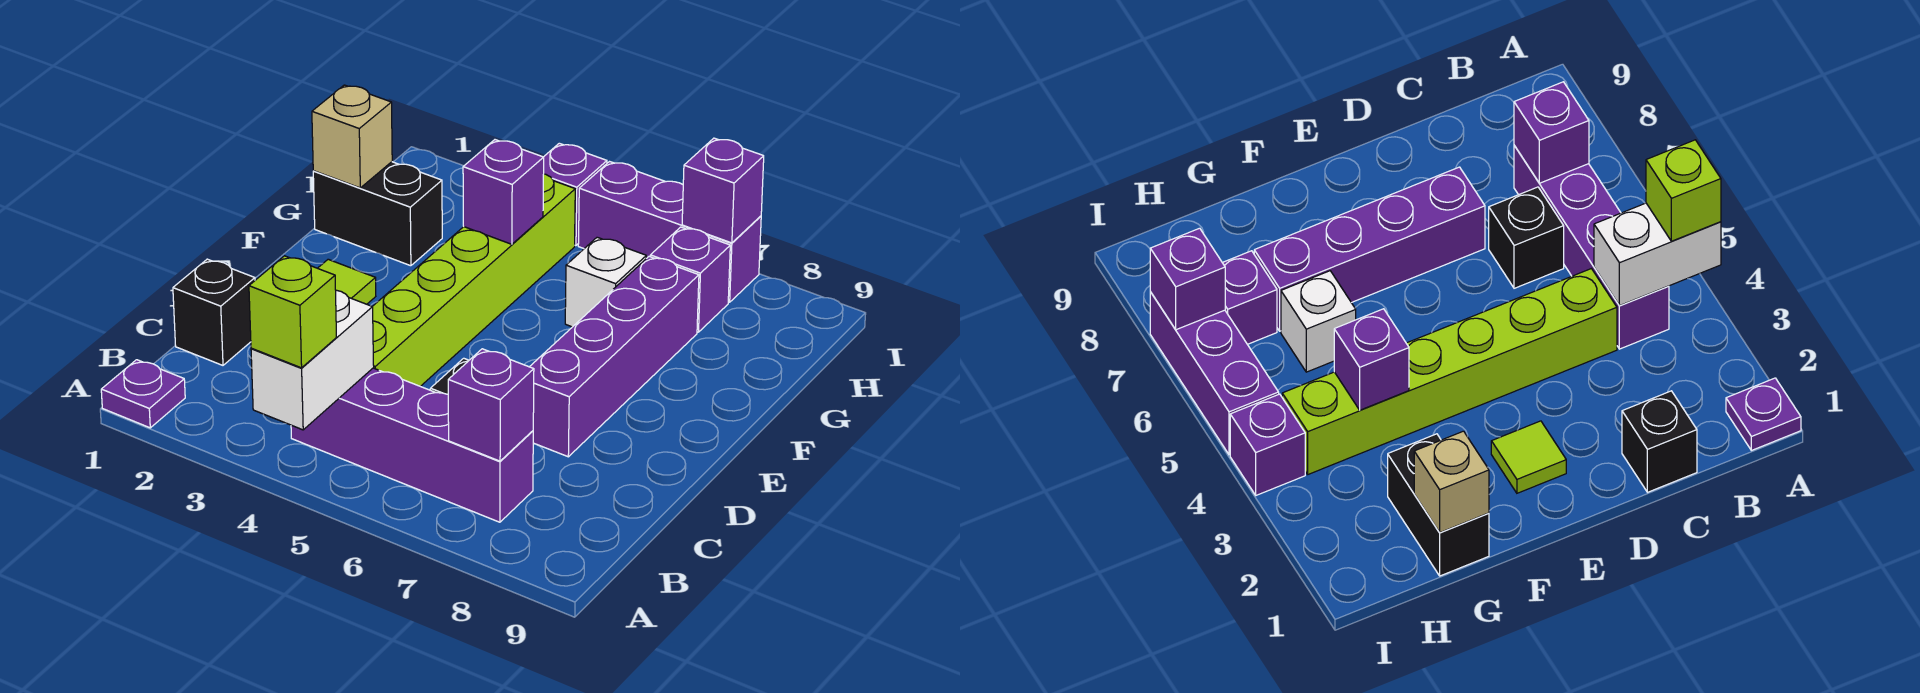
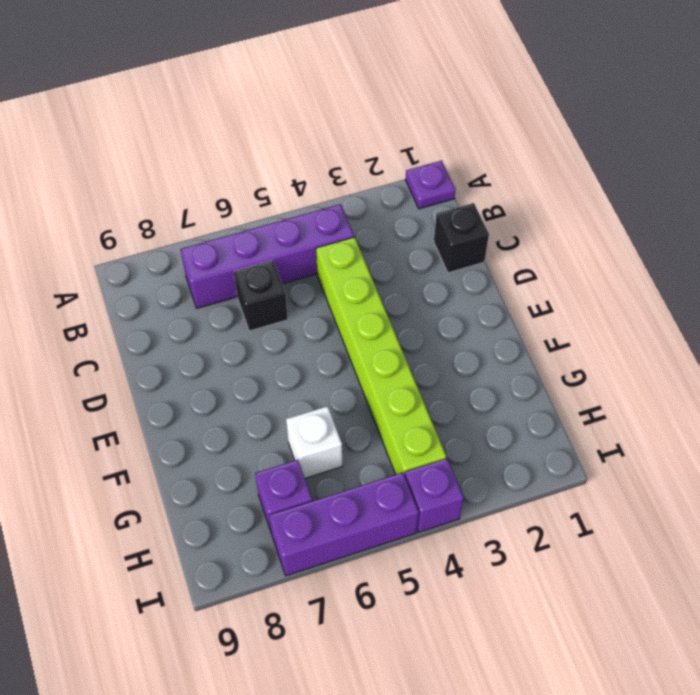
none -> purple brick D7:G7 level 1
none -> lime tile E2 level 1
none -> black brick G1:G2 level 1

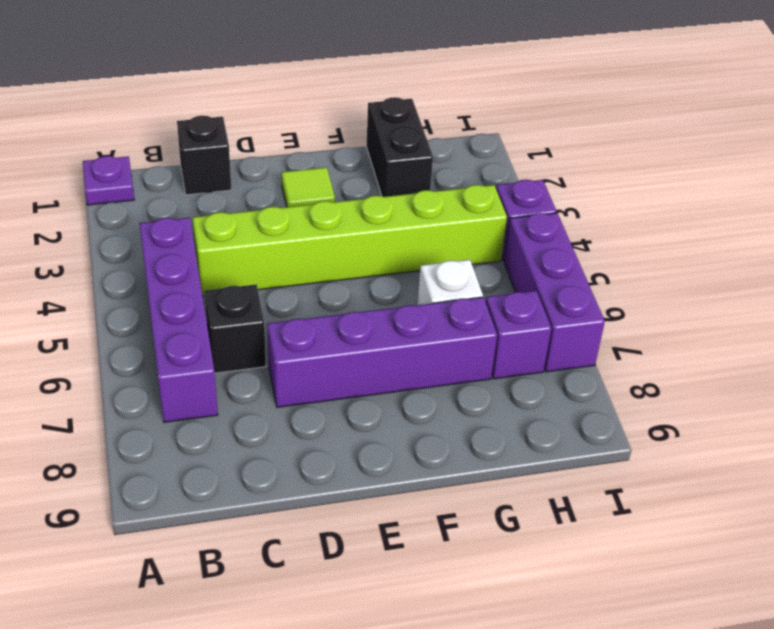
none -> white brick A4:B4 level 2
none -> purple brick B7 level 2
none -> tan brick G1 level 2

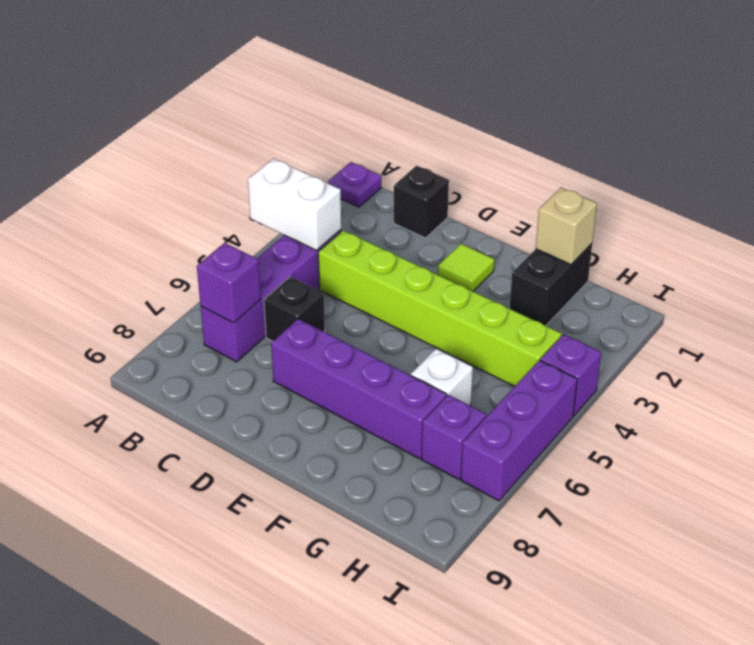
none -> purple brick G4 level 2
none -> purple brick I7 level 2
none -> lime brick A4 level 3

